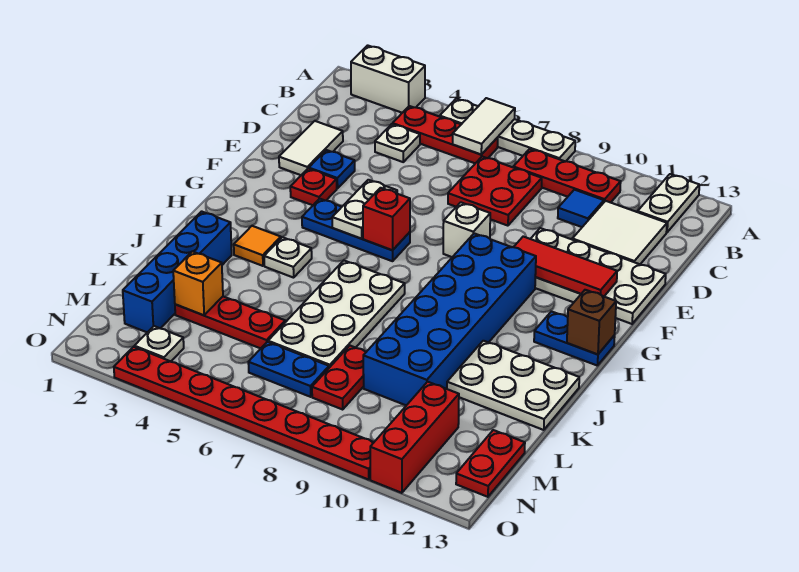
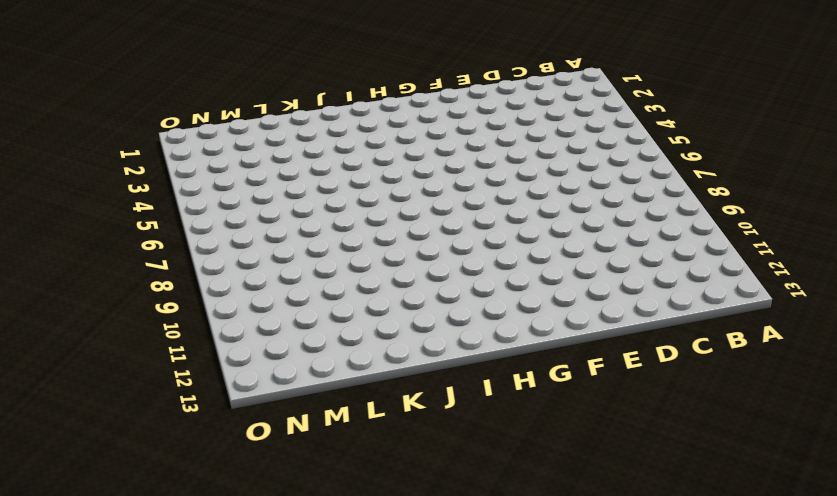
none -> white brick A2:A3 level 1
none -> white plate A5:A8 level 1
none -> white plate A12:B12 level 1
none -> red plate B4:B6 level 1

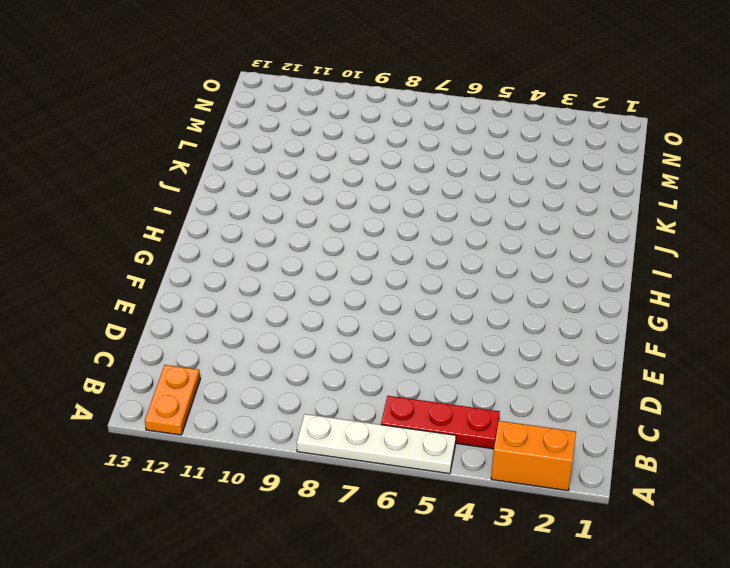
orange brick A2:A3 level 1 -> white brick A2:A3 level 1
orange plate A12:B12 level 1 -> white plate A12:B12 level 1
none -> red plate B8:B10 level 1
none -> white plate C4 level 1
none -> red plate C7:D8 level 1
none -> blue tile C10 level 1

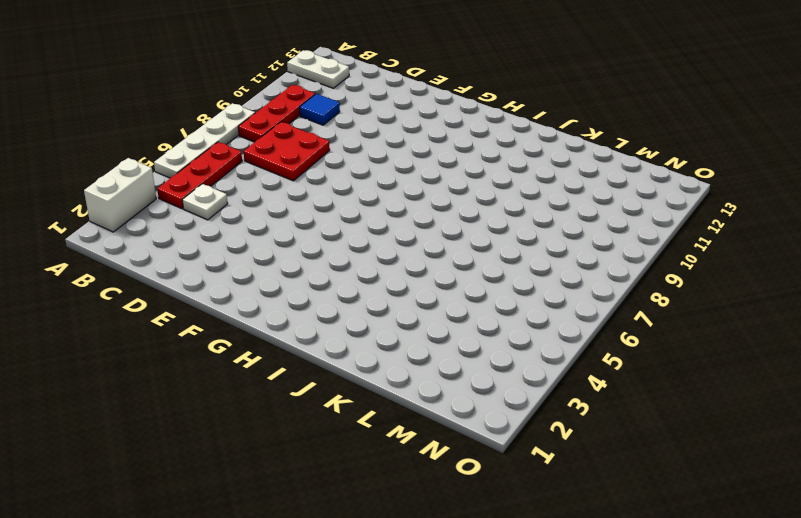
none -> white tile C11:D12 level 1
none -> white tile D2:E2 level 1
none -> blue plate E3 level 1
none -> white plate E10:F13 level 1

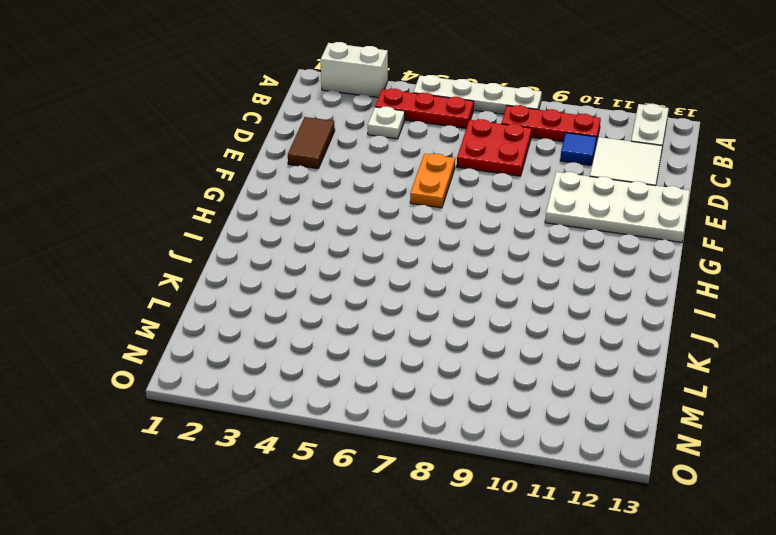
brown tile D2:E2 level 1 -> white tile D2:E2 level 1
orange plate E6:F6 level 1 -> none
none -> blue plate E3 level 1
none -> red plate F3 level 1
none -> white brick F8 level 1
none -> blue plate G4:G6 level 1

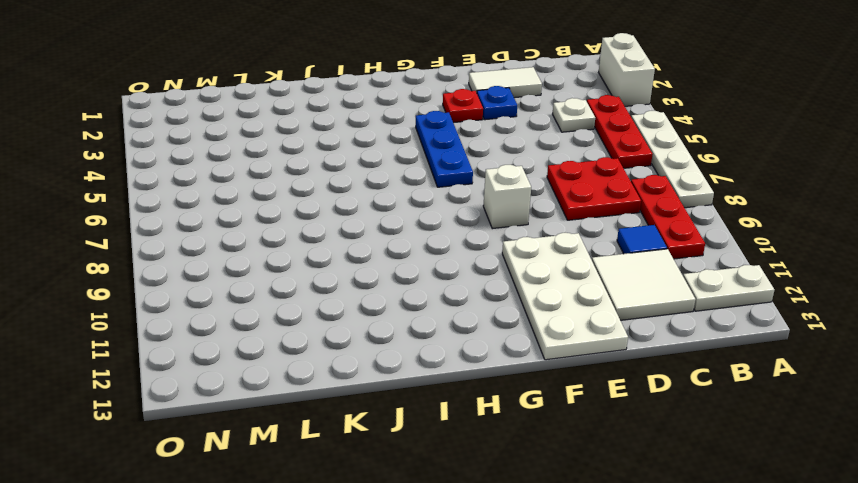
none -> blue brick G9:L10 level 1
none -> blue plate H12:H13 level 1
none -> orange tile I3 level 1
none -> white plate I4 level 1

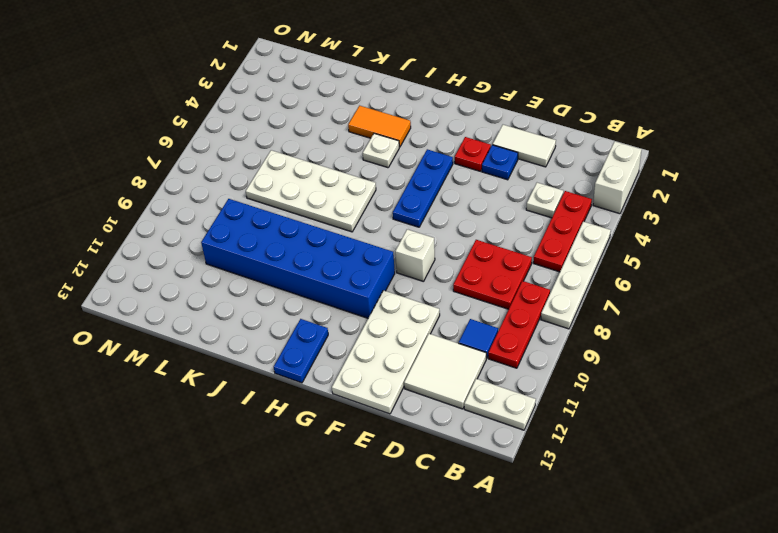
orange tile I3:J3 level 1 -> orange tile I3 level 1
none -> blue brick J2:M2 level 1
none -> white plate J11:K13 level 1
none -> red plate L3:L5 level 1
none -> red plate L8:M8 level 1

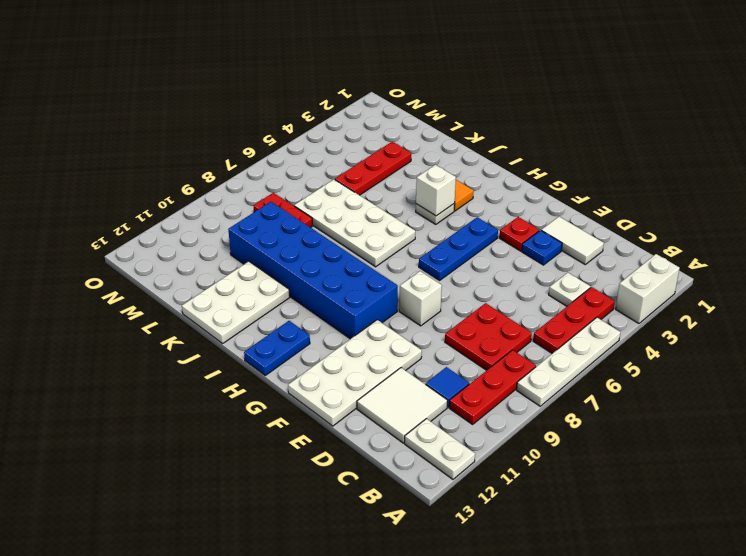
white brick I4 level 2 -> none
none -> blue brick J2:M2 level 1
none -> blue plate M6:M7 level 1
none -> red brick M11:O11 level 1
none -> red plate M13:N13 level 1

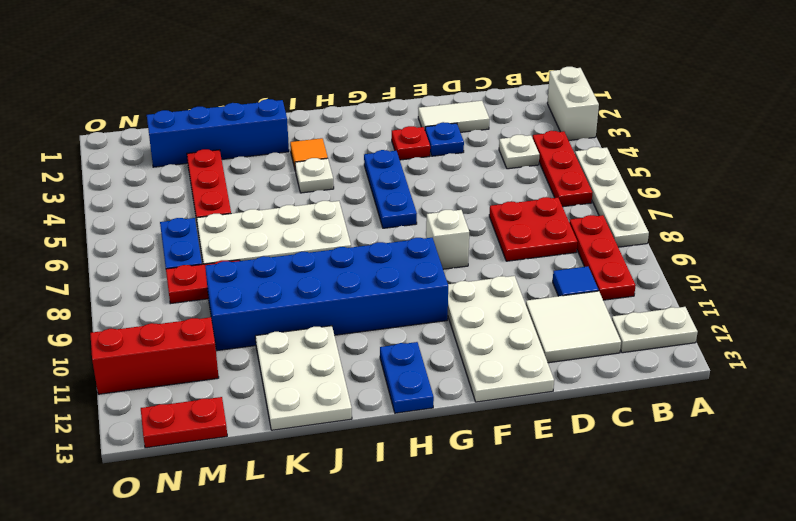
none -> white plate N3 level 1
none -> red plate O3:O10 level 1
none -> white tile A6:B6 level 2
none -> white plate F5:G5 level 2

